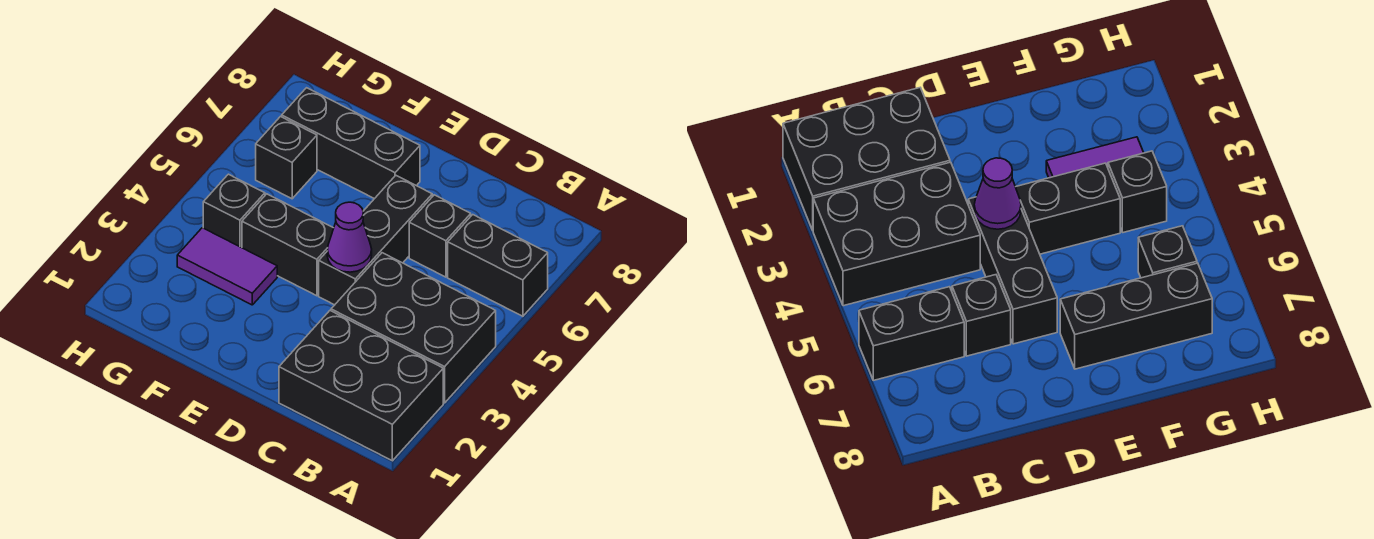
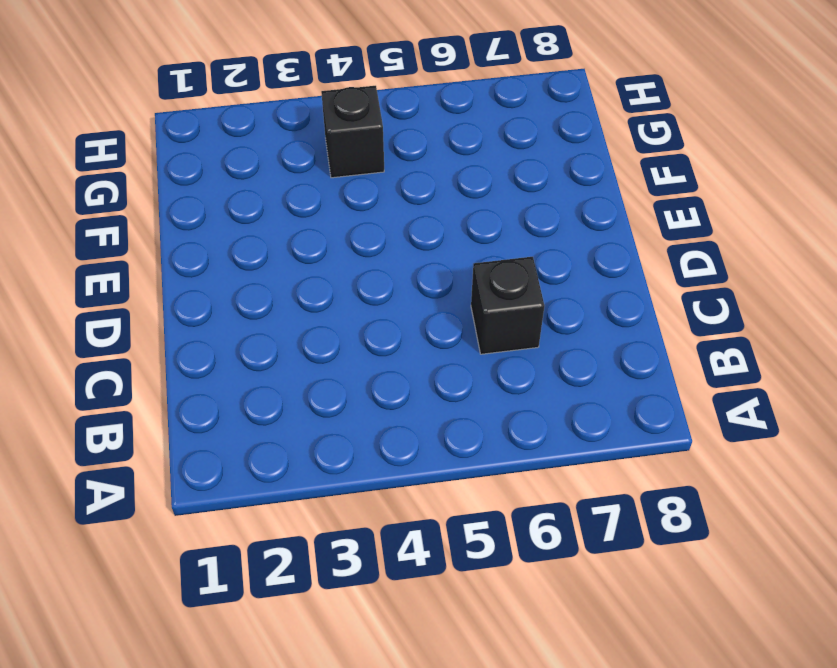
none -> black brick A1:C2 level 1
none -> black brick A3:C4 level 1

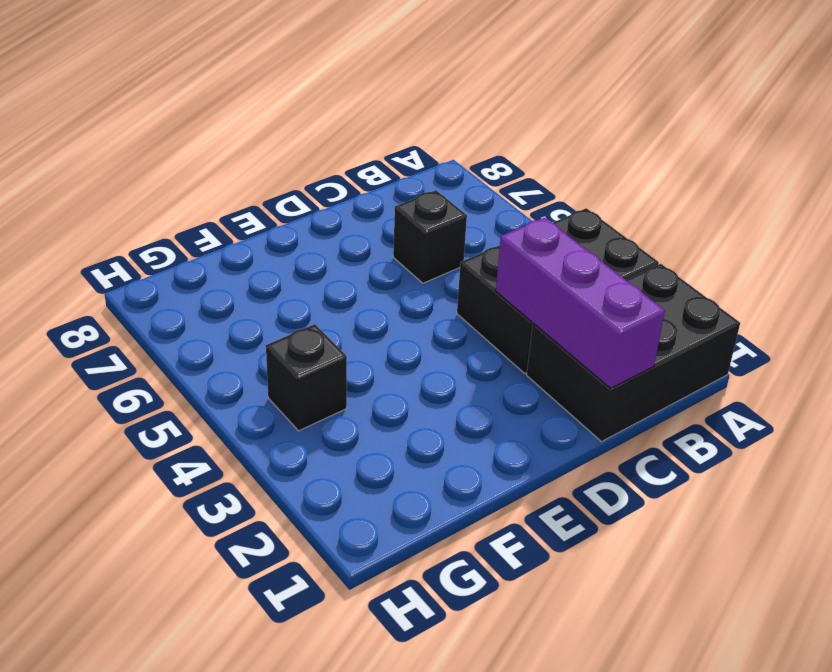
purple brick C1:C3 level 2 -> none
none -> black brick A6:B6 level 1
none -> black brick D4:D6 level 1

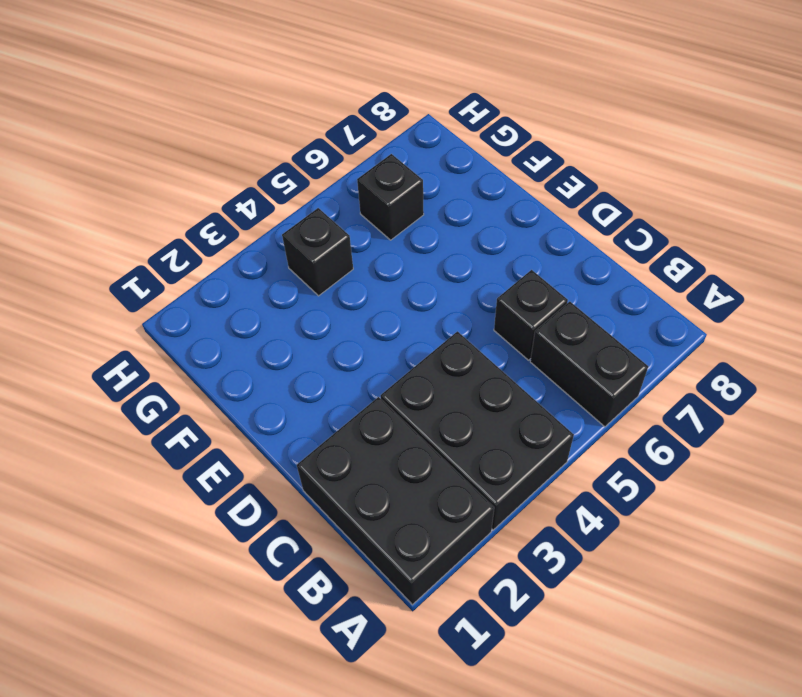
none -> black brick D4:D6 level 1
none -> black brick E4:F4 level 1

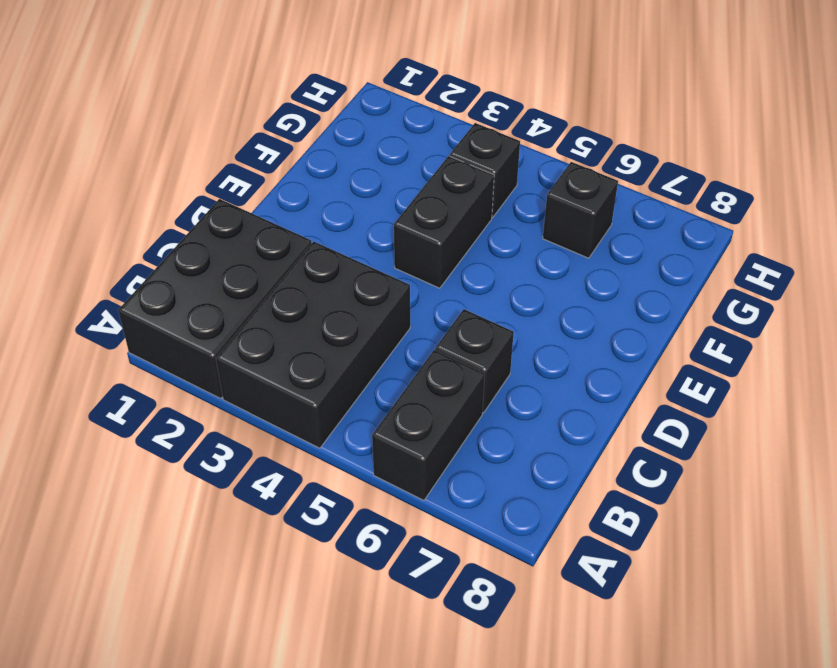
none -> black brick D4:D6 level 1
none -> black brick E7:G7 level 1

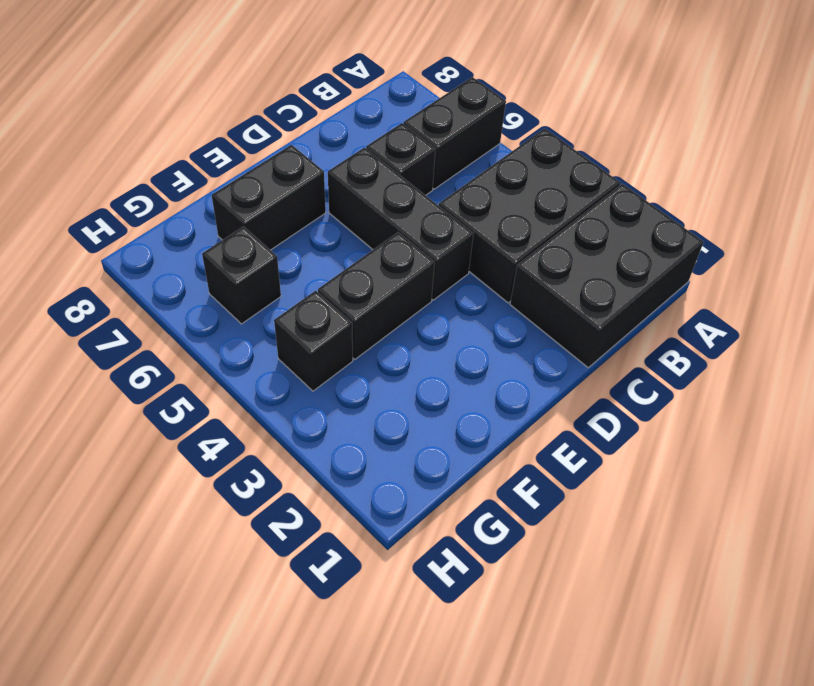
black brick E7:F7 level 1 -> black brick E7:G7 level 1
none -> purple tile F3:G3 level 1
none -> purple cone D4 level 2

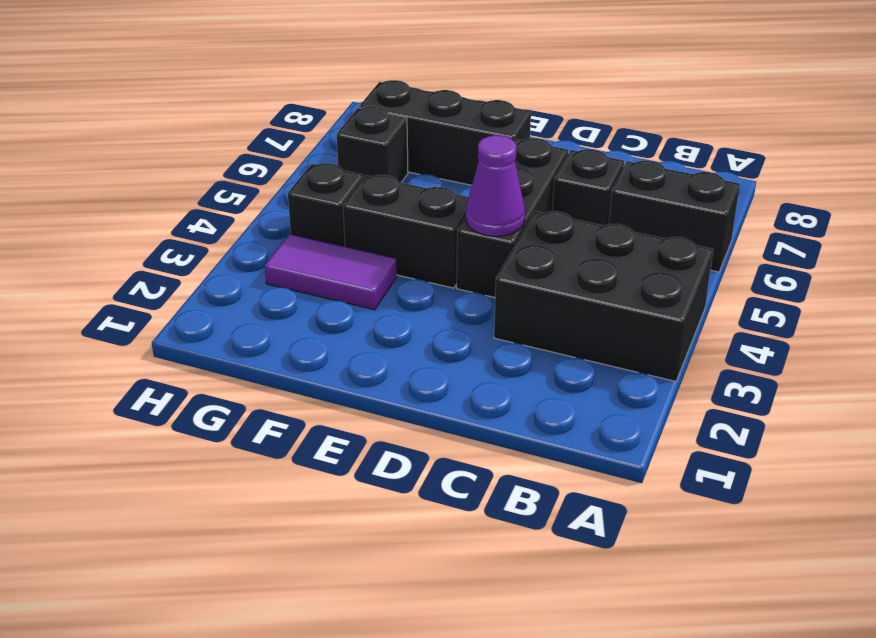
none -> black brick A1:C2 level 1

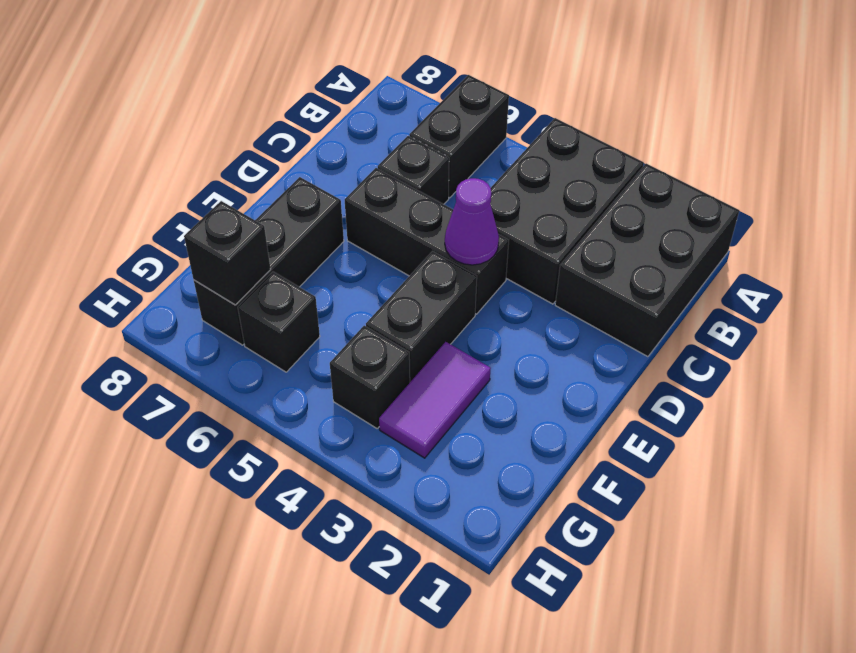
black brick G7 level 2 -> none

